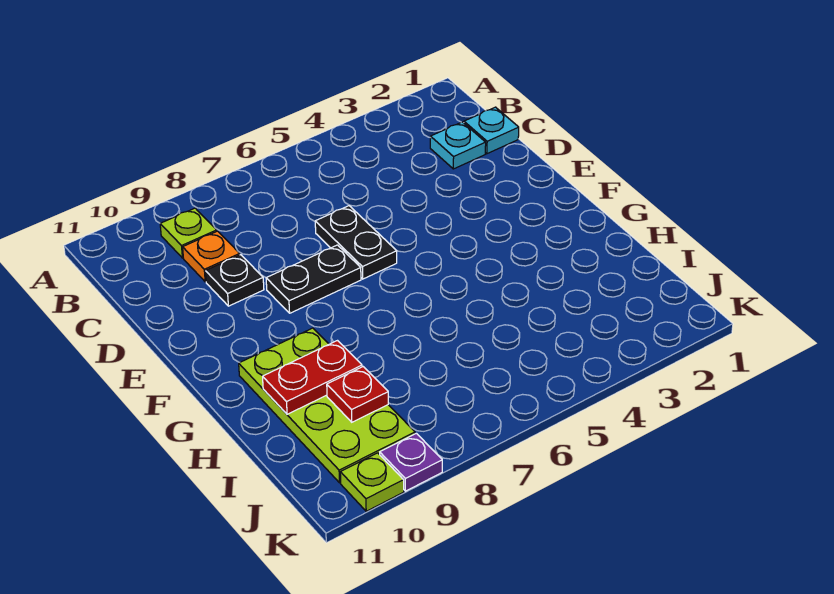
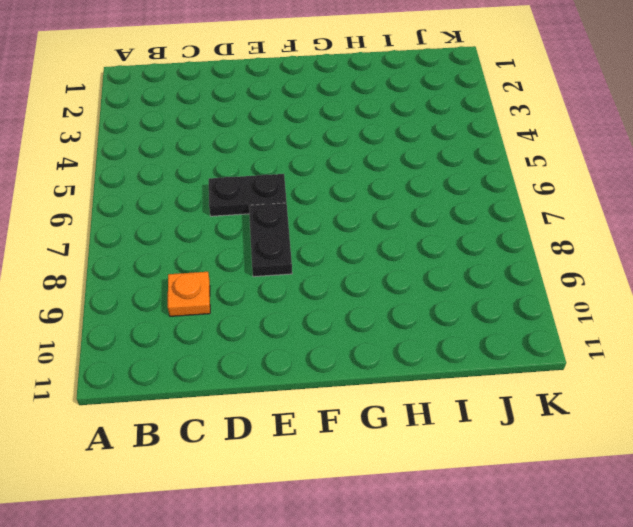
none -> lime plate B9 level 1
none -> cyan plate C1 level 1
none -> cyan plate C2 level 1

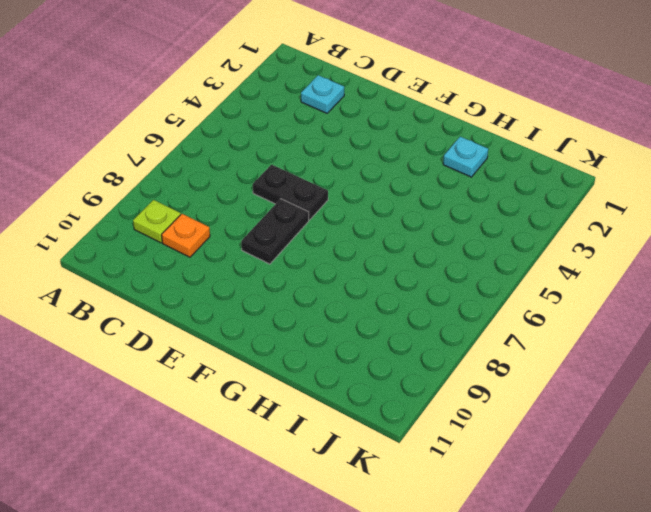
cyan plate H2 level 1 -> cyan plate C1 level 1
none -> black plate D9 level 1
none -> lime plate G9:J10 level 1
none -> purple plate K9 level 1

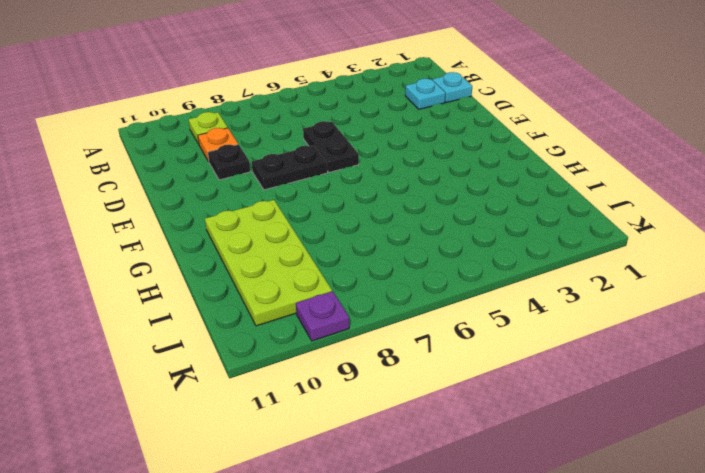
none -> lime plate K10 level 1
none -> red plate H9:H10 level 2
none -> red plate I9 level 2

